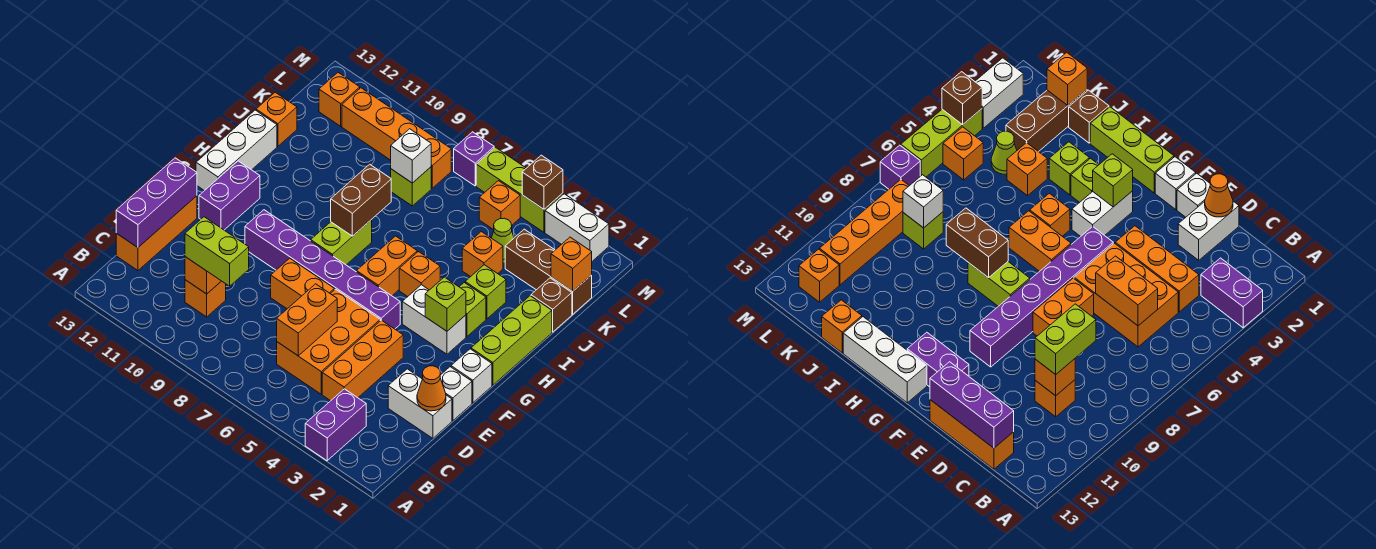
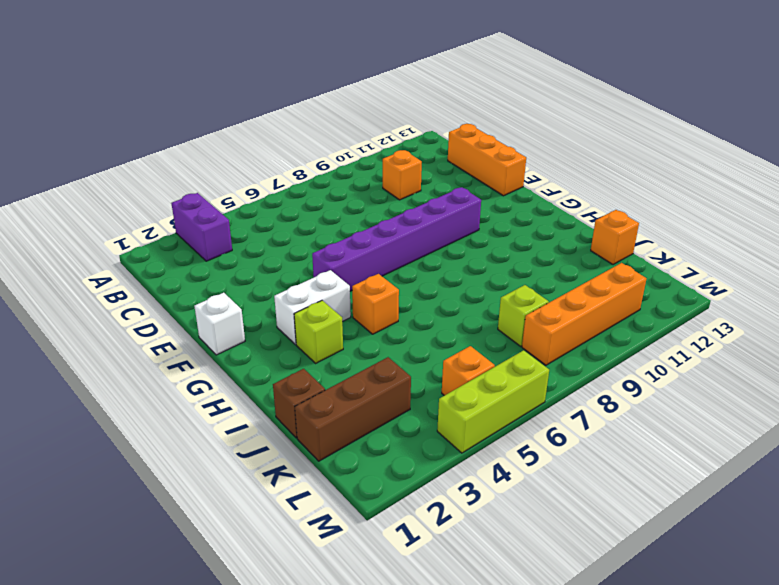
none -> orange brick C4:E4 level 1
none -> orange brick C5:E6 level 1
none -> white brick D1:D2 level 1
none -> white brick E1 level 1

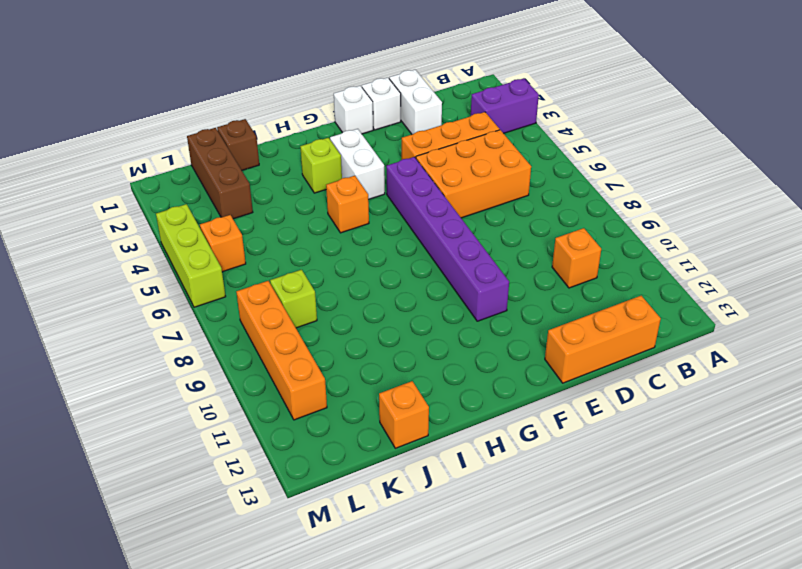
none -> orange brick E7:E8 level 1
none -> purple brick F12:G12 level 1
none -> lime brick G1:I1 level 1
none -> orange brick G6:H6 level 1

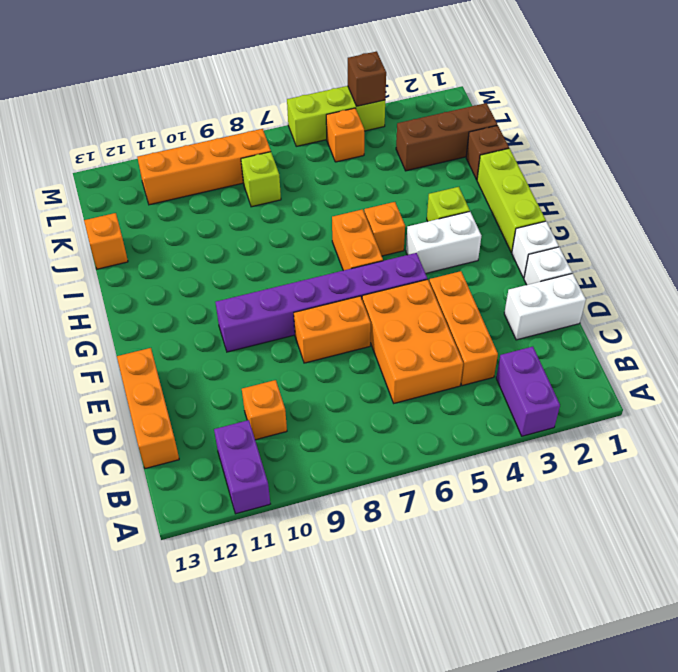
purple brick A11:B11 level 1 -> purple brick F12:G12 level 1
none -> lime brick G8:H8 level 1
none -> white brick G13:I13 level 1
none -> lime brick I3 level 1
none -> orange brick J4 level 1

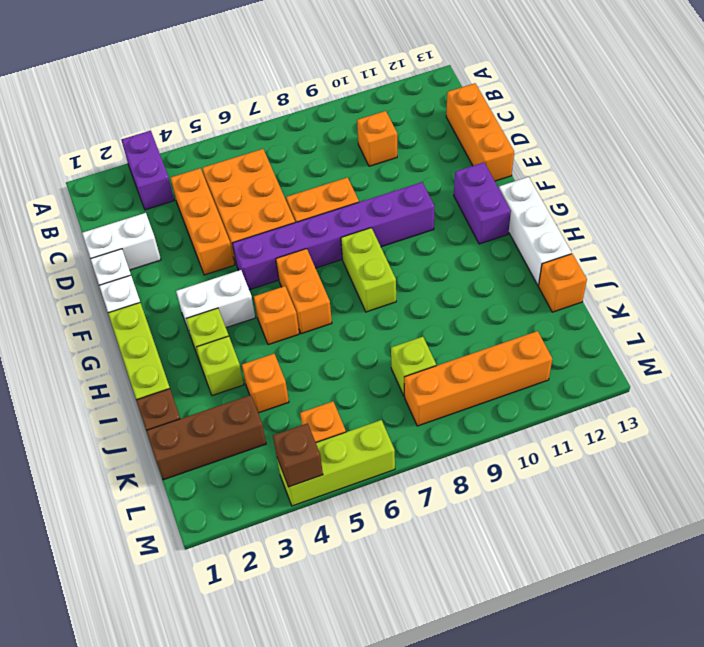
none -> lime cone K4 level 1
none -> orange brick L12 level 1
none -> white brick M2:M3 level 1
none -> purple brick M7 level 1

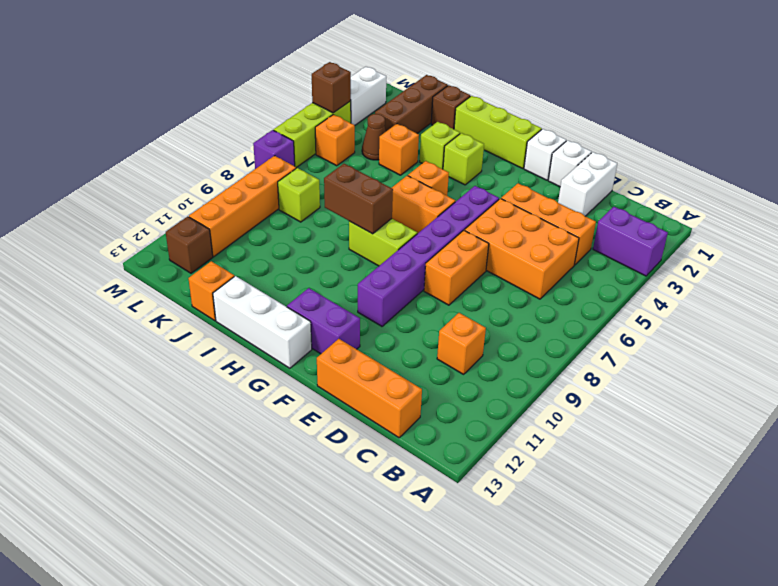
brown cone K4 level 1 -> lime cone K4 level 1
brown brick L12 level 1 -> orange brick L12 level 1
none -> white brick G3:G4 level 1
none -> orange brick C6:D6 level 2
none -> orange brick C10 level 2
none -> purple brick C13:E13 level 2

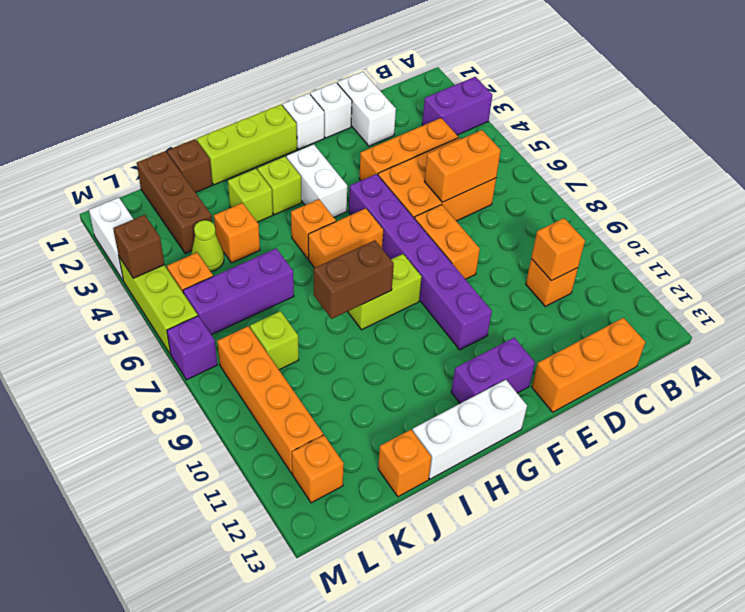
purple brick J6:L6 level 1 -> purple brick C13:E13 level 2
none -> orange cone D1 level 2
none -> lime brick G3 level 2
none -> orange brick K1 level 2
none -> white brick K8 level 2

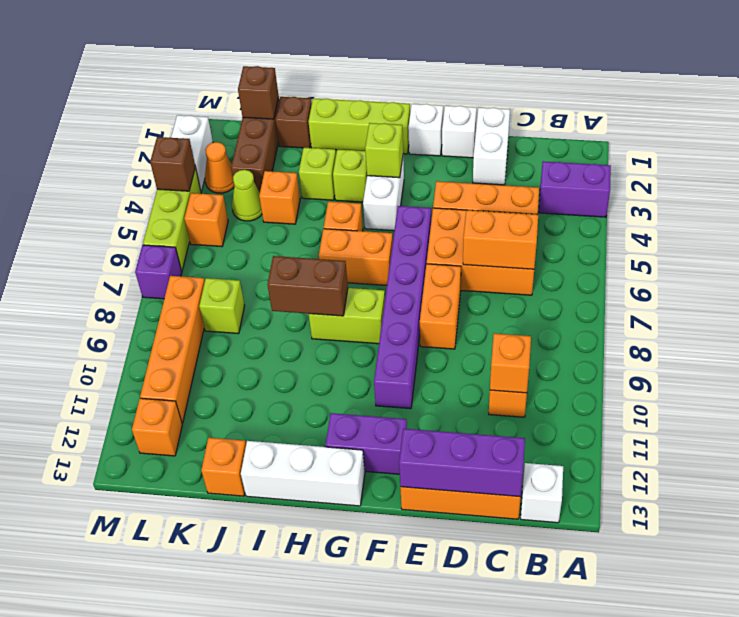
white brick B13 level 1 -> white brick K8 level 2
brown brick K1 level 2 -> orange brick K1 level 2
orange cone L3 level 1 -> orange cone D1 level 2
none -> lime brick C9:C10 level 3

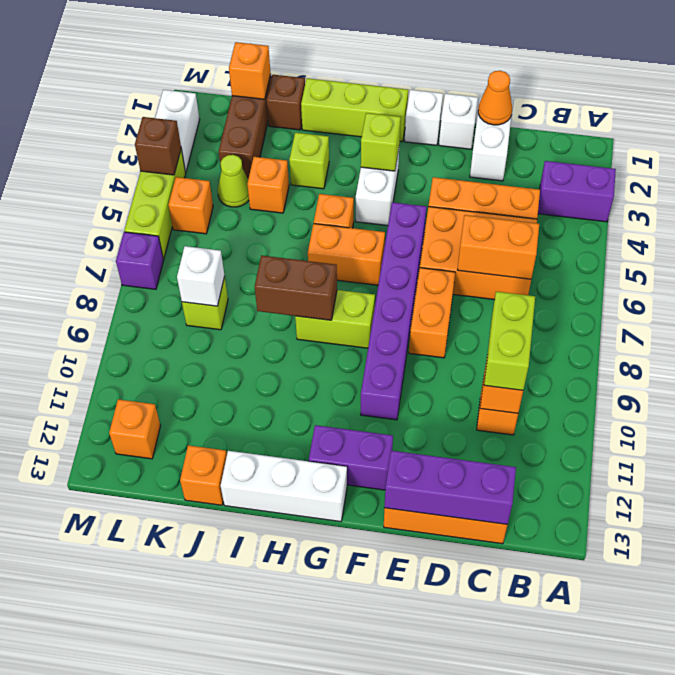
none -> lime brick H3 level 1
none -> orange brick L8:L11 level 1

